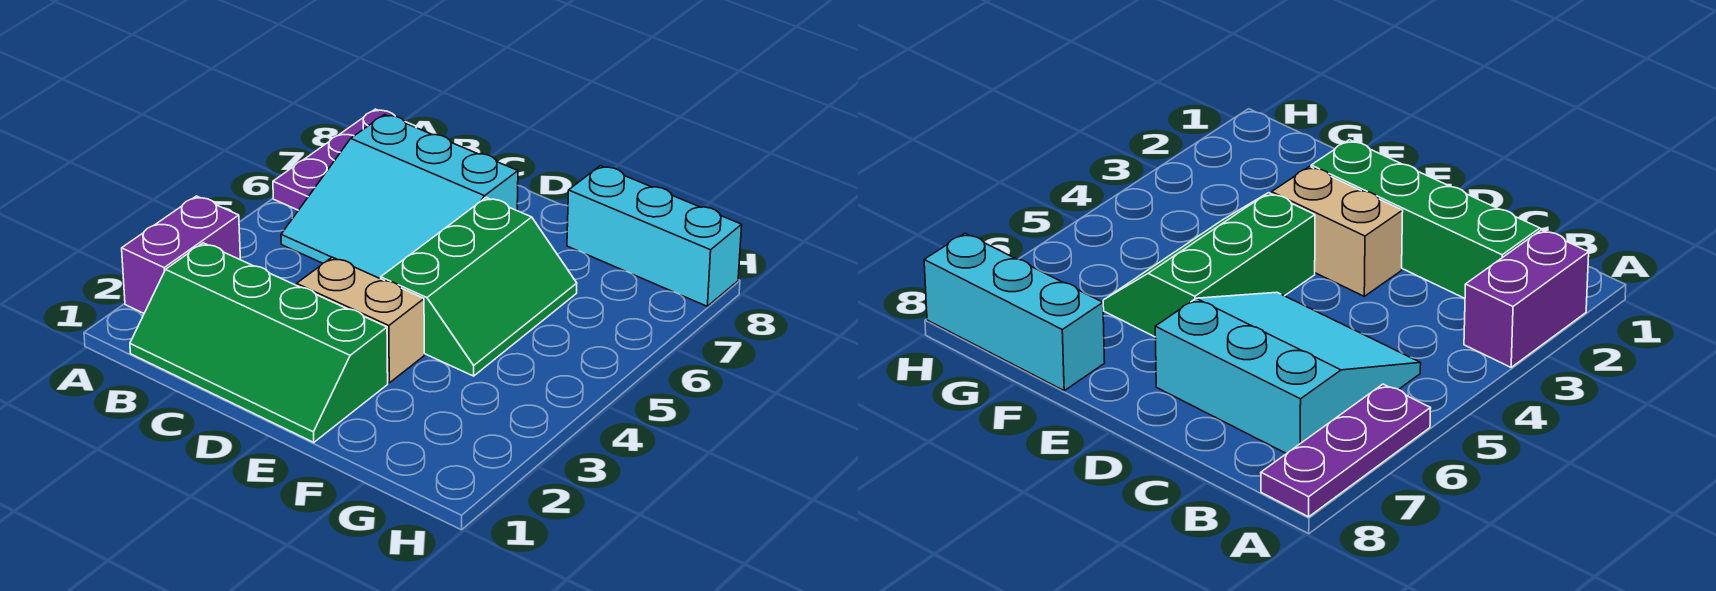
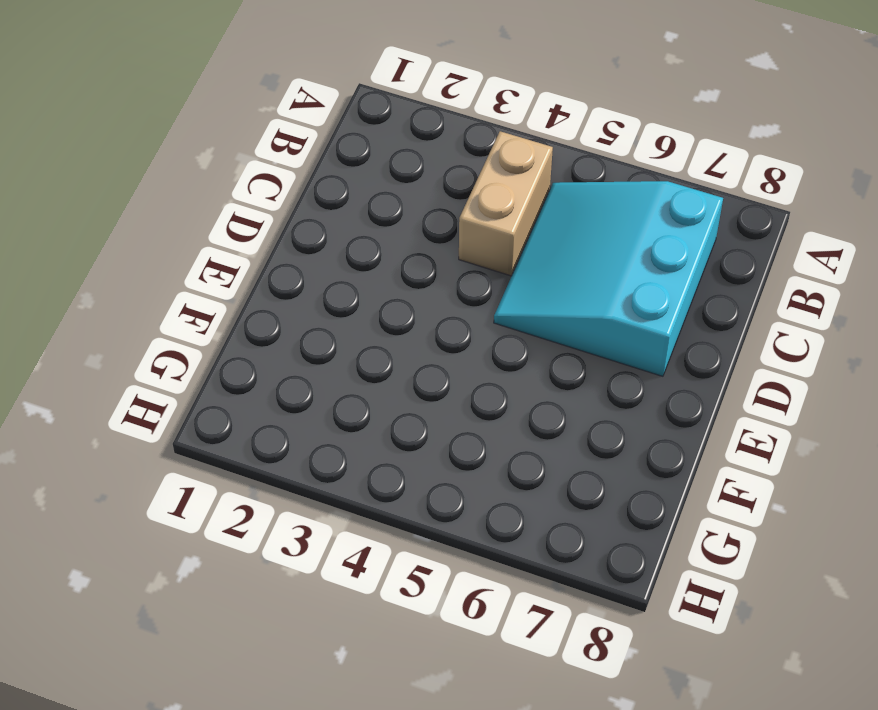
tan brick B4:C4 level 1 -> tan brick D3:E3 level 1
none -> purple brick A2:A3 level 1
none -> purple plate A6:A8 level 1

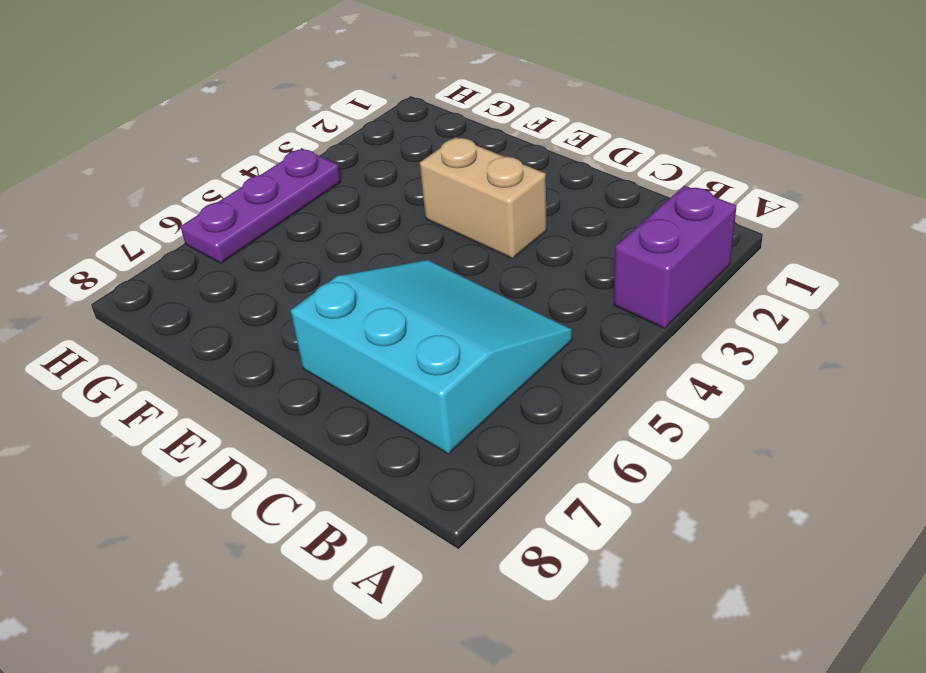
purple plate H4:H6 level 1 -> purple plate A6:A8 level 1
none -> green slope B1:E2 level 1 top 2
none -> green slope E4:F6 level 1 top E

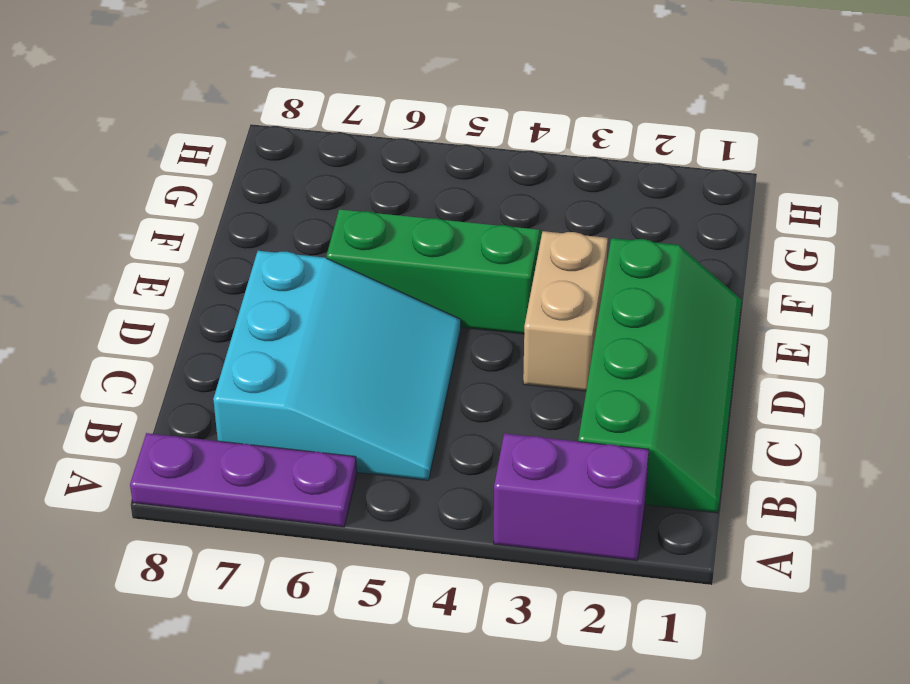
none -> cyan brick F8:H8 level 1

